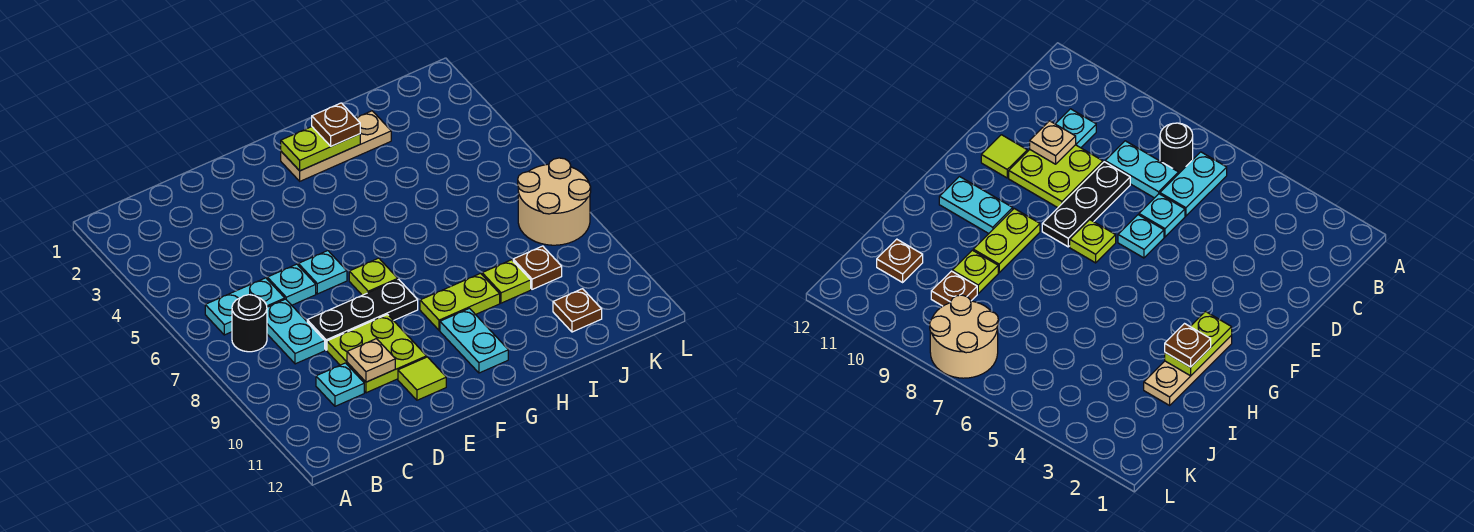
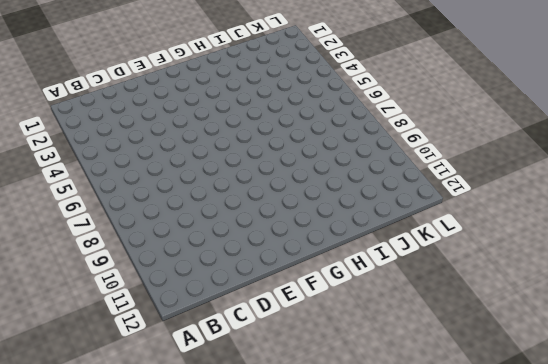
none -> cyan plate B6:C6 level 1
none -> black round brick B7 level 1
none -> cyan plate C7:C8 level 1

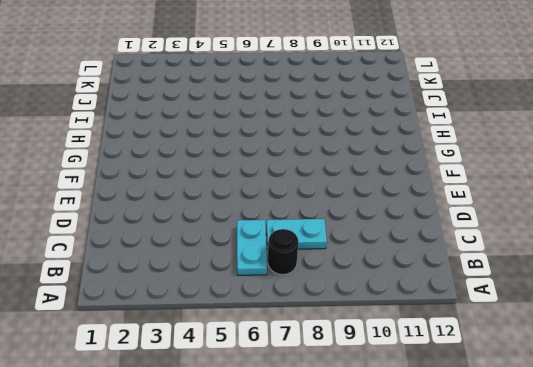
none -> cyan plate C10 level 1
none -> cyan plate D6 level 1
none -> black plate D8:F8 level 1

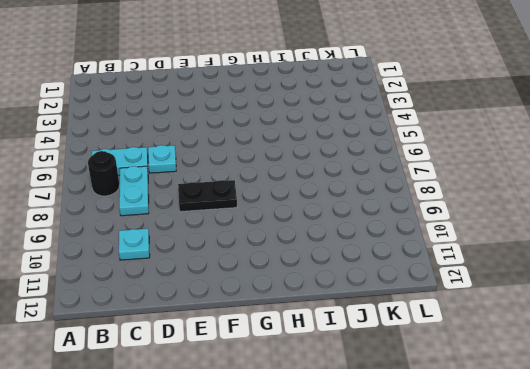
black plate E8:F8 level 1 -> black plate D8:F8 level 1
none -> lime plate D9:E10 level 1
none -> cyan plate E6 level 1
none -> lime tile E11 level 1

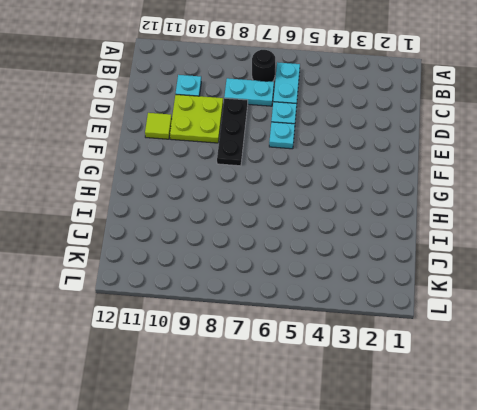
none -> lime plate F7 level 1
none -> tan plate G2:I2 level 1
none -> lime plate G9:H9 level 1

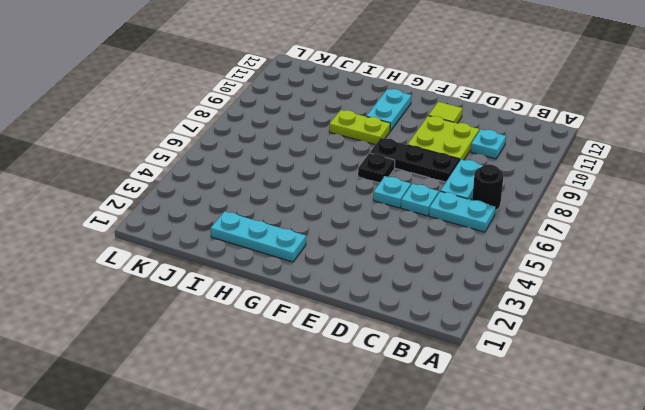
black plate F7 level 1 -> lime plate F7 level 1
cyan plate G2:I2 level 1 -> tan plate G2:I2 level 1
none -> lime plate I9 level 1
none -> brown plate J9 level 1
none -> brown plate J11 level 1

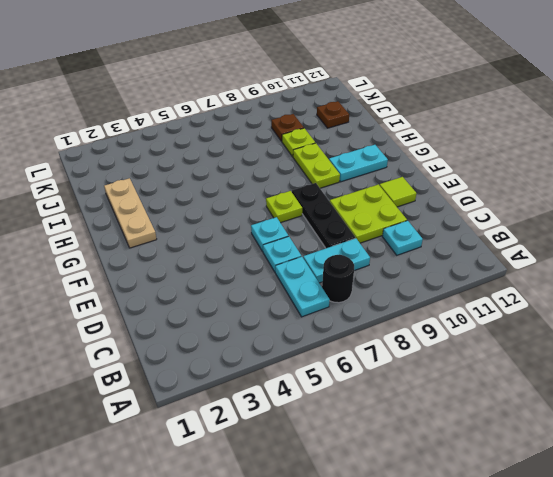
none -> tan round brick K7:L8 level 1
none -> tan plate D10 level 2
none -> lime plate G2:H2 level 2

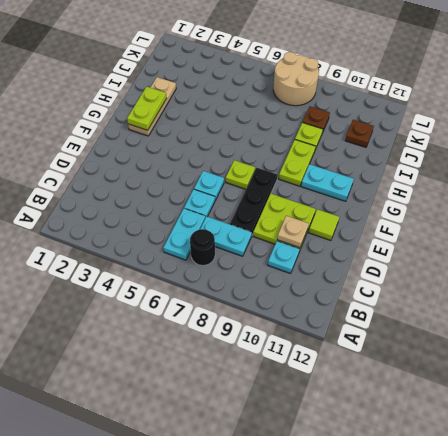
none -> brown plate H2 level 3

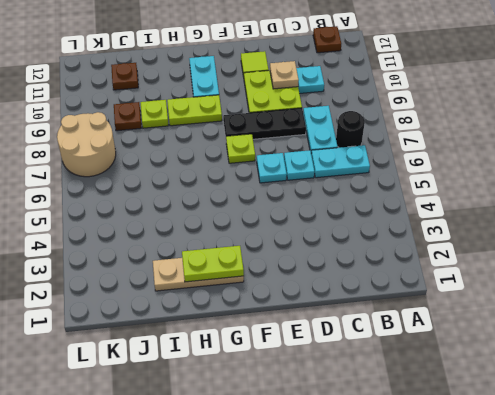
brown plate B12 level 1 -> brown plate H2 level 3

